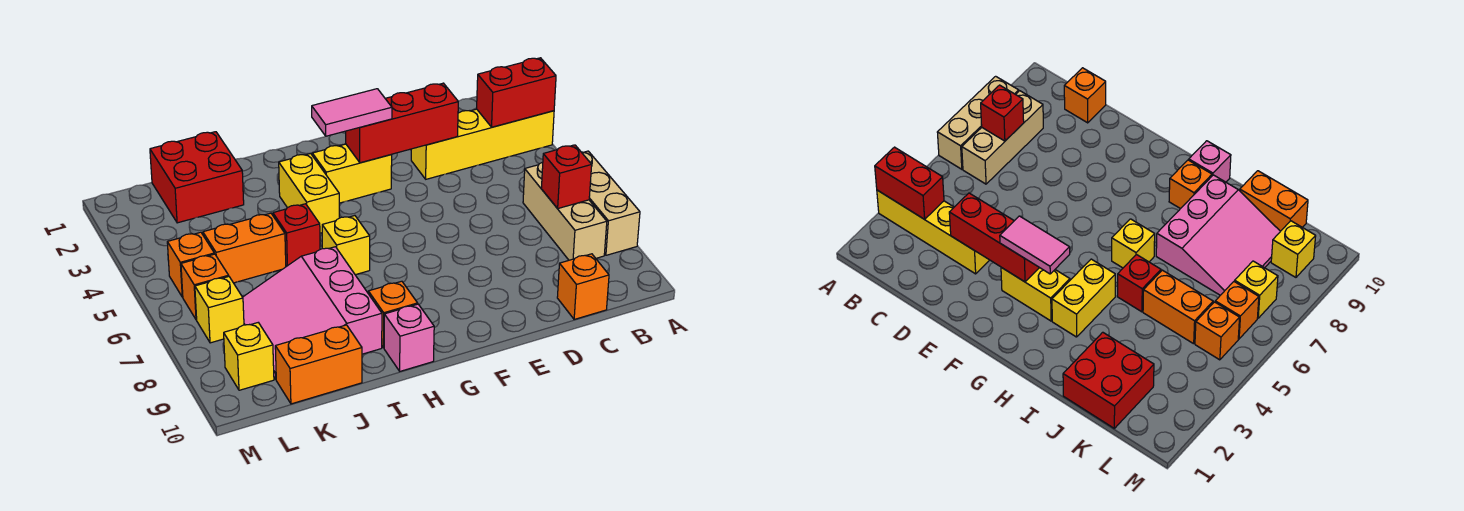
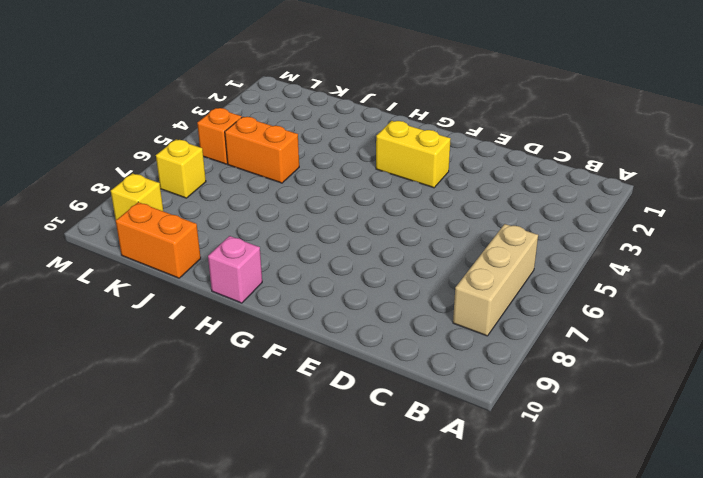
none -> yellow brick A3:D3 level 1
none -> tan brick A6:A8 level 1
none -> orange brick C10 level 1

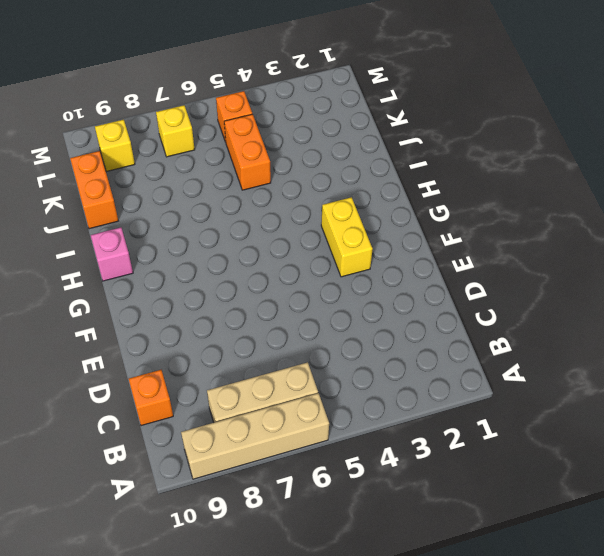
tan brick A6:A9 level 1 -> tan brick A6:A8 level 1
none -> yellow brick A3:D3 level 1
none -> yellow brick H3:H4 level 1
none -> yellow brick H6 level 1

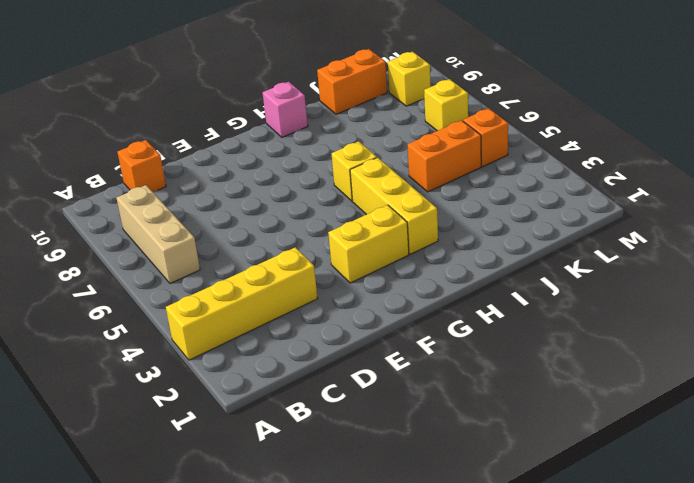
yellow brick H3:H5 level 1 -> yellow brick H3:H4 level 1
none -> tan brick A6:A8 level 1
none -> orange brick H9 level 1
none -> red brick I5 level 1

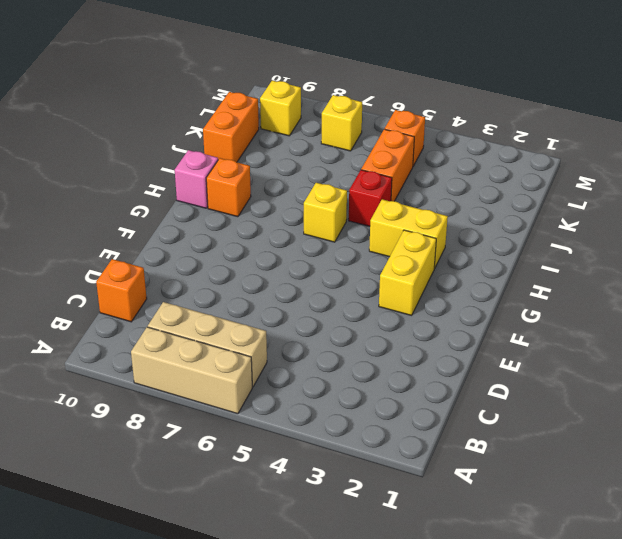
none -> yellow brick A3:D3 level 1
none -> pink slope I7:K9 level 1 top I
none -> red brick J1:K2 level 1

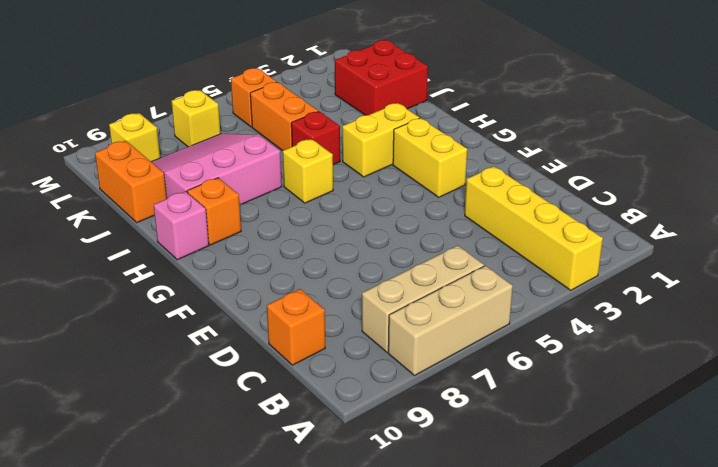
none -> orange brick L6 level 1
none -> red brick A3:B3 level 2
none -> red brick B7 level 2

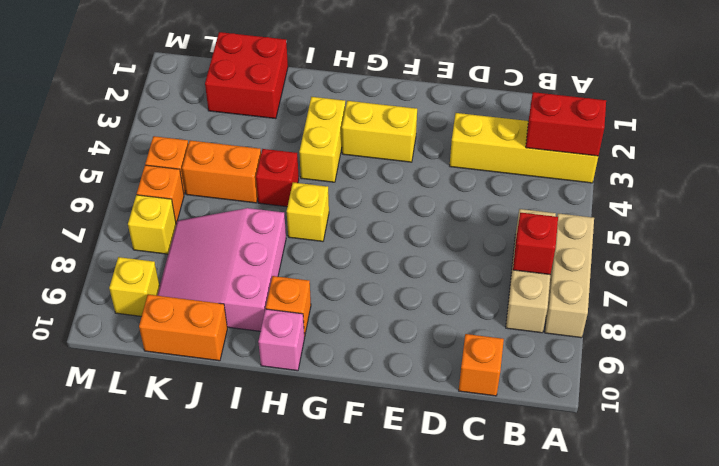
none -> red brick D3:F3 level 2
none -> pink tile F3:G3 level 3

